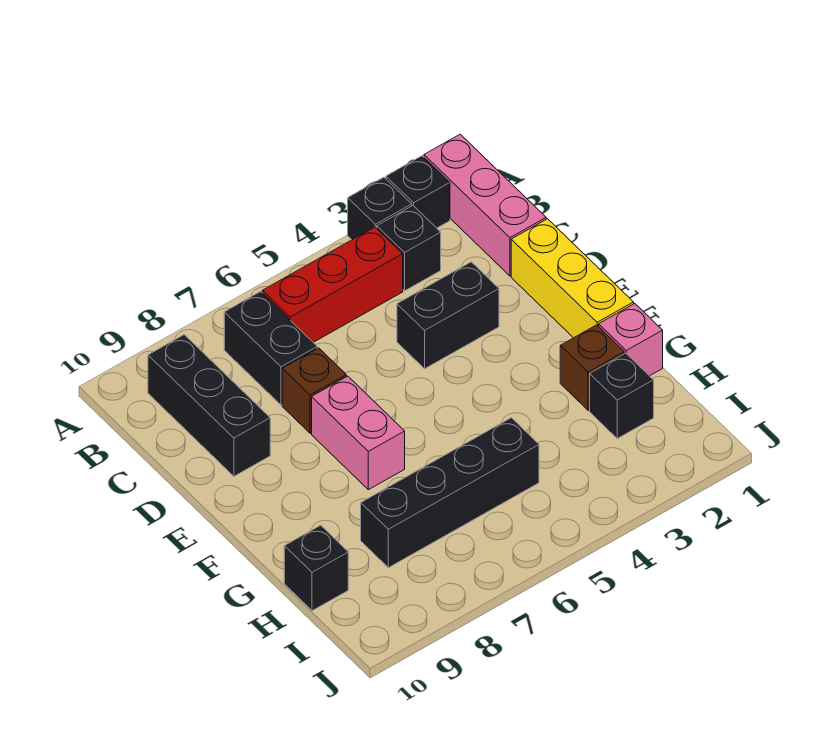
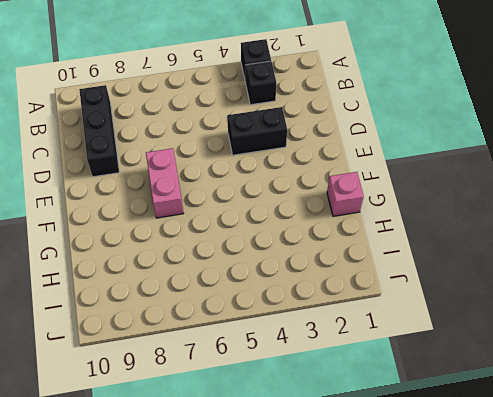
none -> pink brick A1:C1 level 1
none -> black brick A2 level 1
none -> red brick B4:B6 level 1

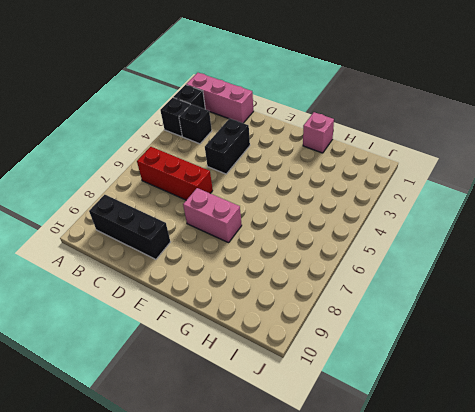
red brick B6:D6 level 1 -> red brick B4:B6 level 1
none -> black brick B7:C7 level 1
none -> yellow brick D1:F1 level 1
none -> brown brick D7 level 1

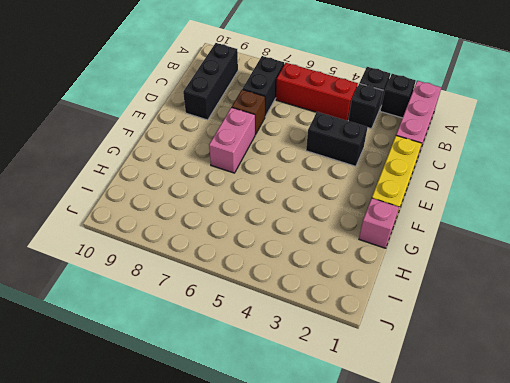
none -> brown brick G2 level 1
none -> black brick H2 level 1
none -> black brick H5:H8 level 1

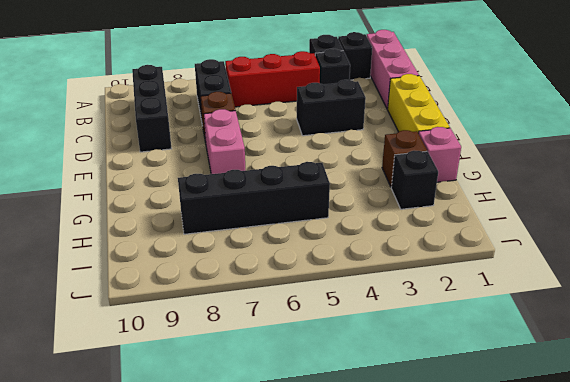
none -> black brick H10 level 1

